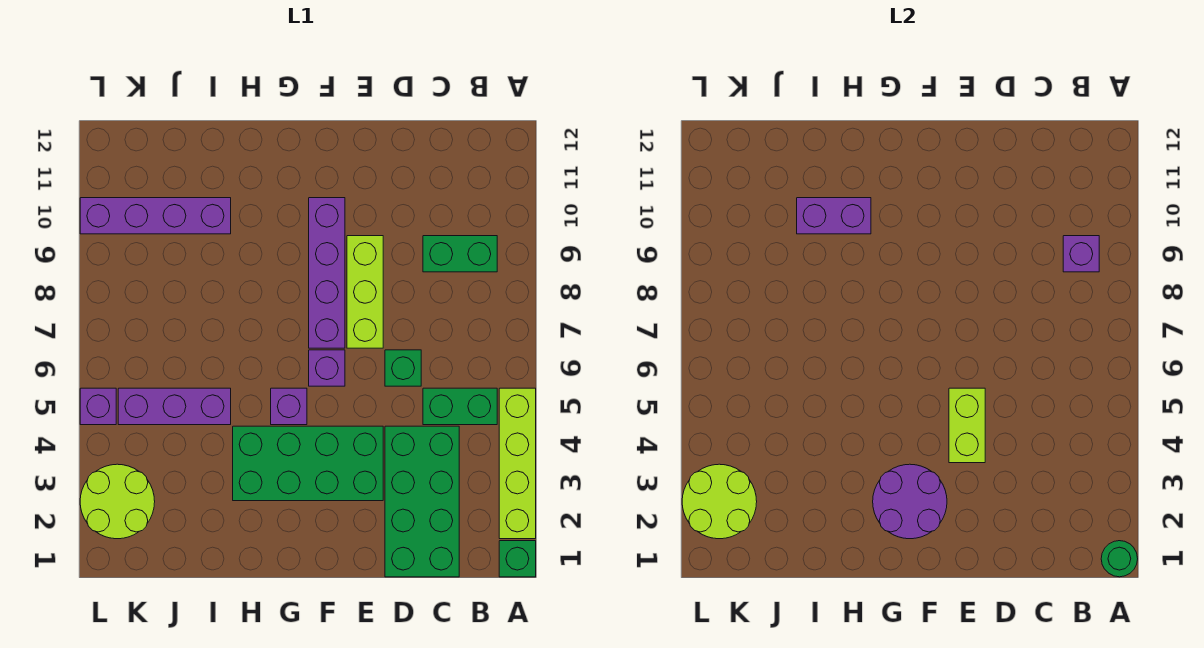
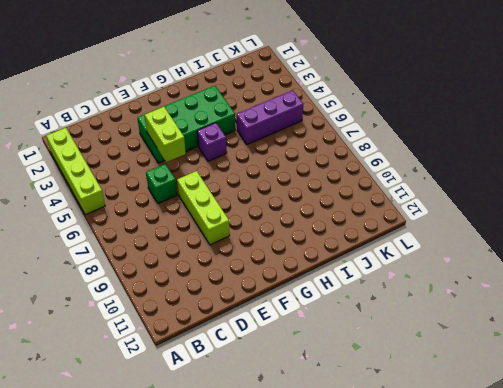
none -> green brick A1 level 1
none -> green brick B5:C5 level 1
none -> green brick B9:C9 level 1

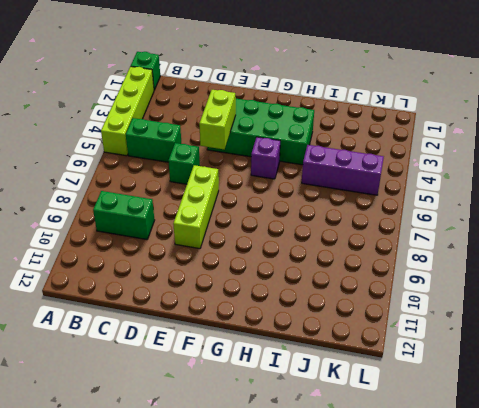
none -> green brick C1:D4 level 1
none -> purple brick F6 level 1
none -> purple brick F7:F10 level 1

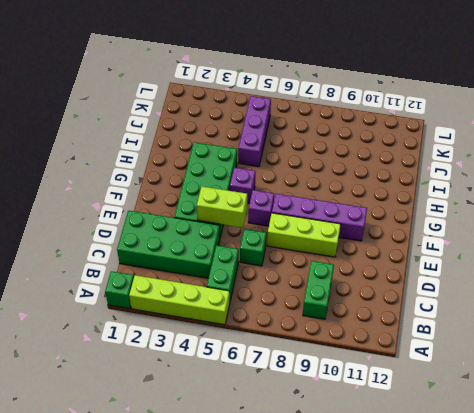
none -> purple brick I10:L10 level 1
none -> lime round brick K2:L3 level 1
none -> purple brick L5 level 1

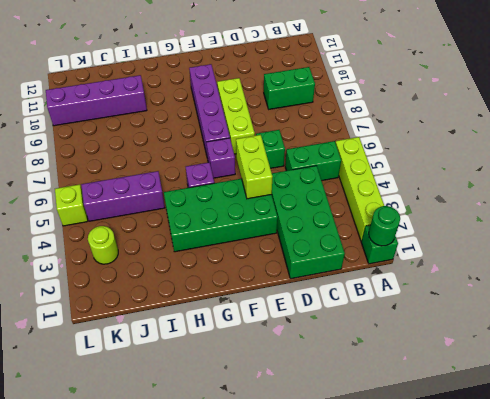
lime round brick K3 level 1 -> lime round brick K2:L3 level 1
lime brick L5 level 1 -> purple brick L5 level 1
none -> purple brick B9 level 2
none -> purple round brick F2:G3 level 2
none -> purple brick H10:I10 level 2

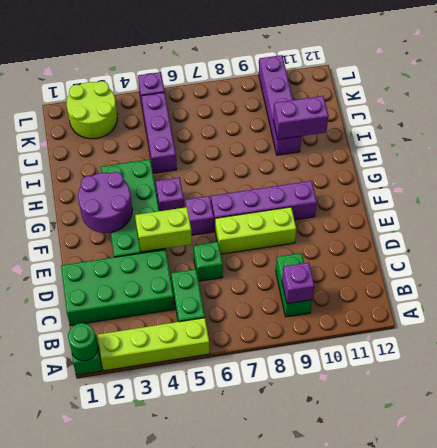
purple brick I10:I11 level 2 -> purple brick H10:I10 level 2
none -> lime round brick K2:L3 level 2

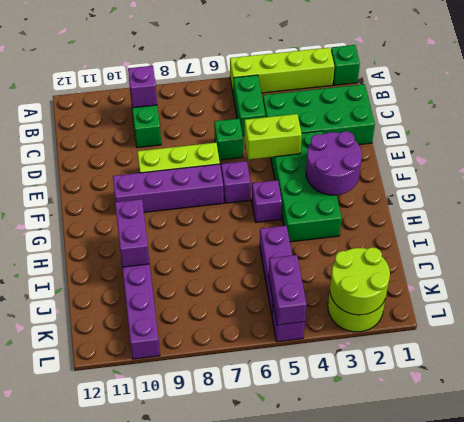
purple brick K5:L5 level 2 -> none
none -> green round brick A1 level 2

